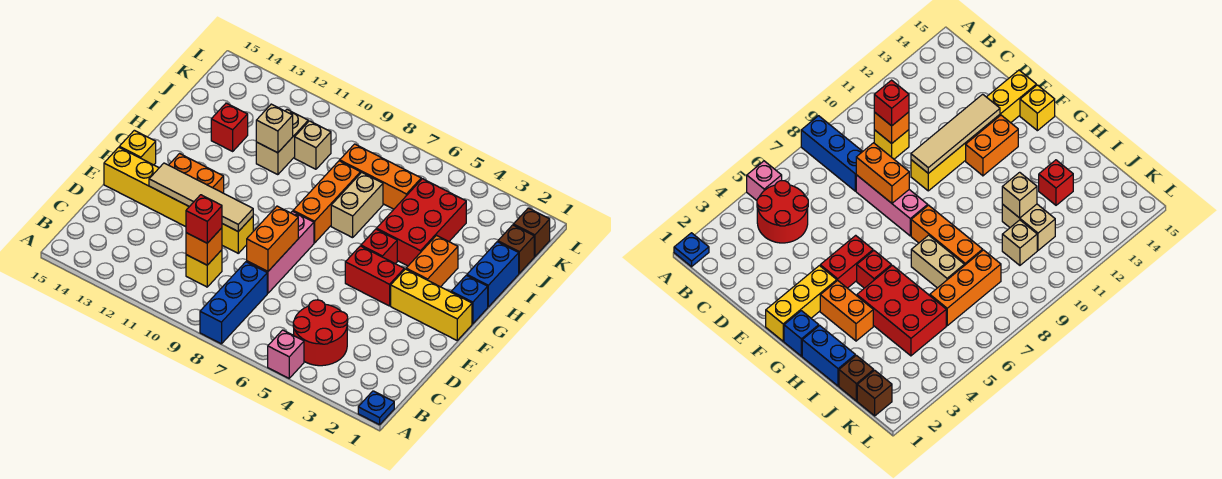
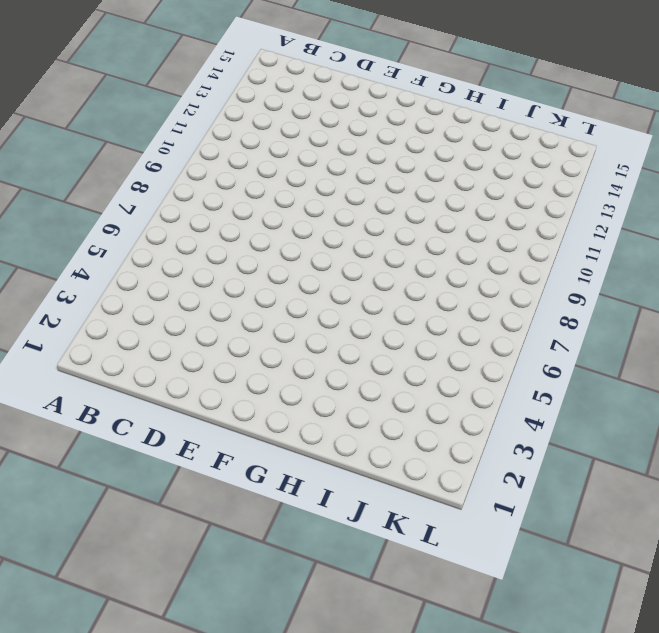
none -> blue plate A1 level 1
none -> pink brick A5 level 1
none -> blue brick A8:C8 level 1

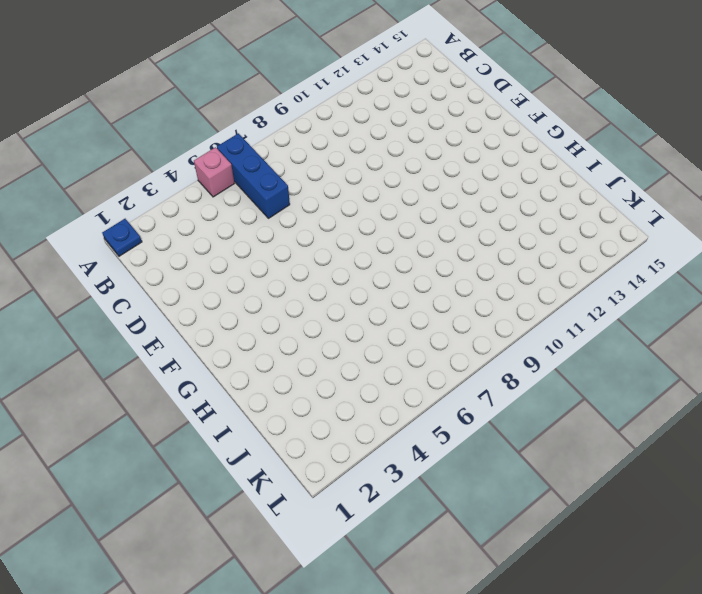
blue brick A6:C6 level 1 -> blue brick A8:C8 level 1
none -> red round brick B4:C5 level 1
none -> yellow brick C10 level 1
none -> pink brick D8:F8 level 1

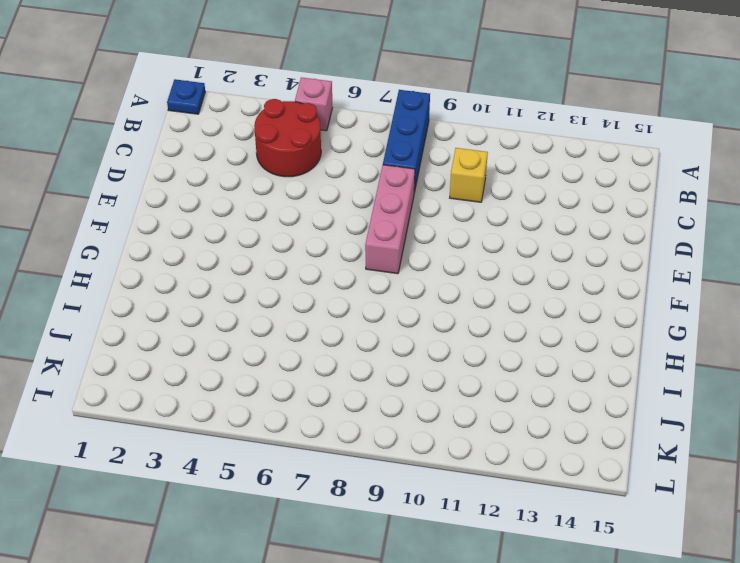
none -> yellow brick E10:E15 level 1
none -> yellow brick F1:F3 level 1
none -> red brick F4:F5 level 1

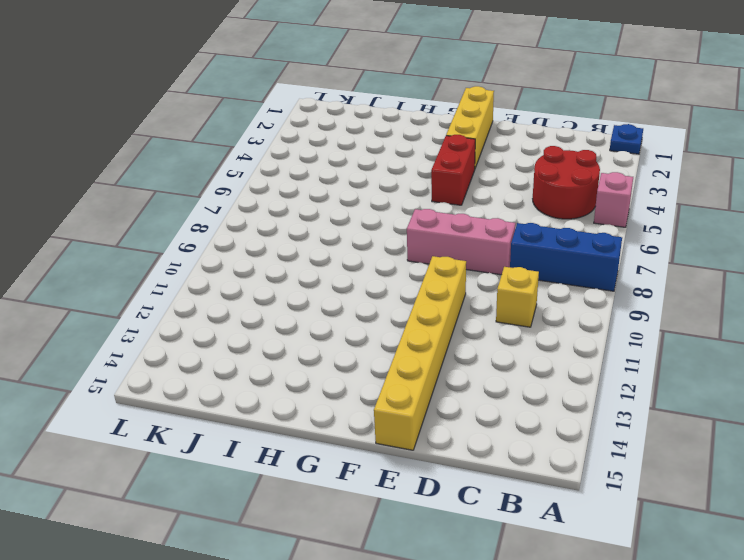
none -> orange brick F12:F13 level 1
none -> yellow brick F15 level 1
none -> blue brick G1 level 1

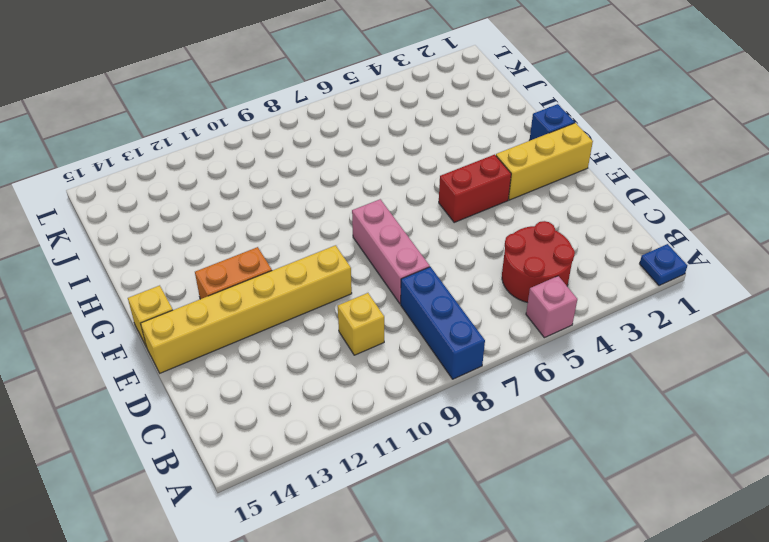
none -> orange brick G3:H3 level 1
none -> red brick G5 level 1
none -> orange brick G8:I8 level 1

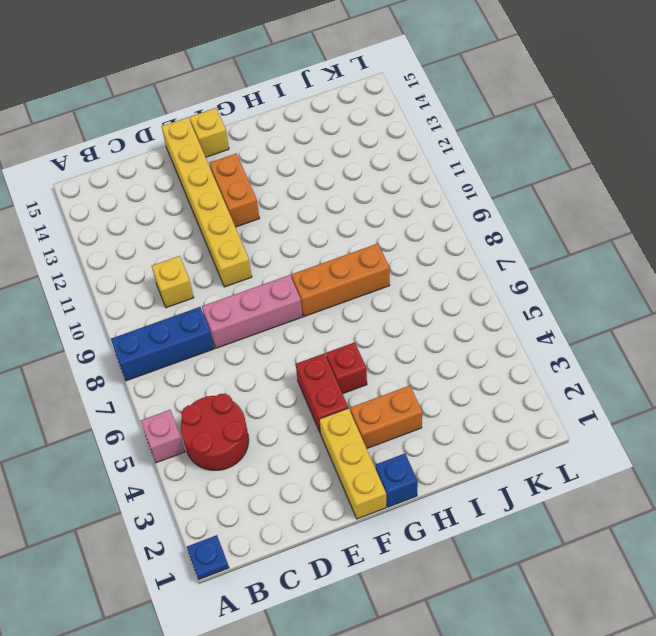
none -> blue brick H1:I1 level 1
none -> red brick H4:J5 level 1
none -> tan brick H7:I7 level 1

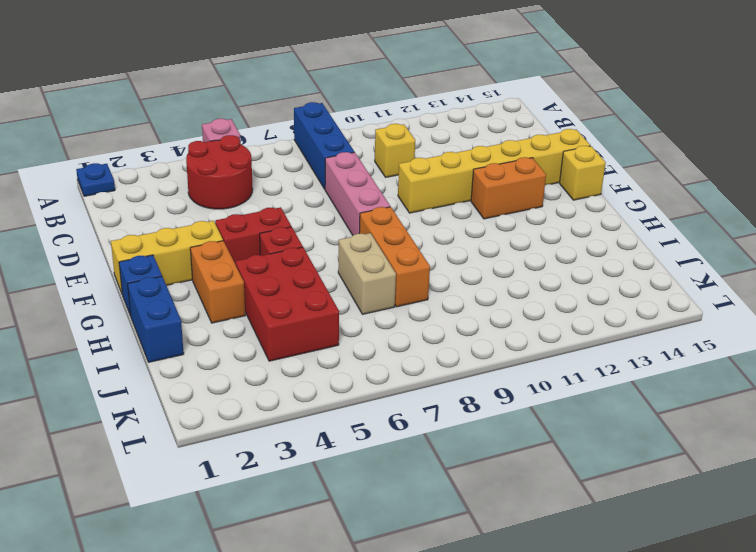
none -> tan brick I11:J11 level 1
none -> red brick I13 level 1
none -> brown brick J1 level 1

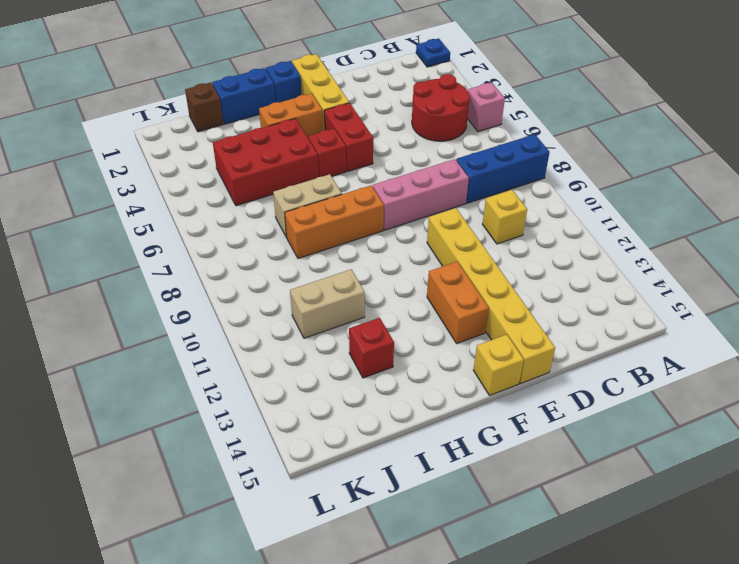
none -> orange brick J6:J8 level 1
none -> tan brick J10 level 1
none -> brown brick K1 level 1

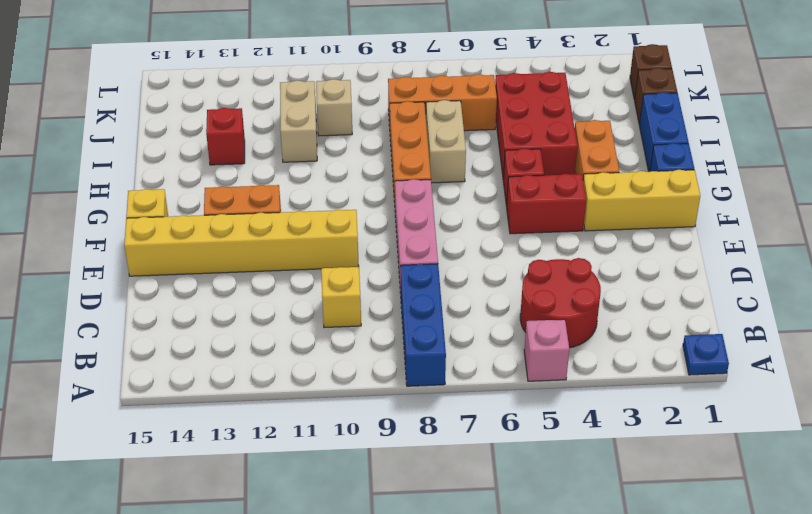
none -> orange brick C10 level 2
none -> orange brick D8:E8 level 2
none -> tan tile E10:E13 level 2

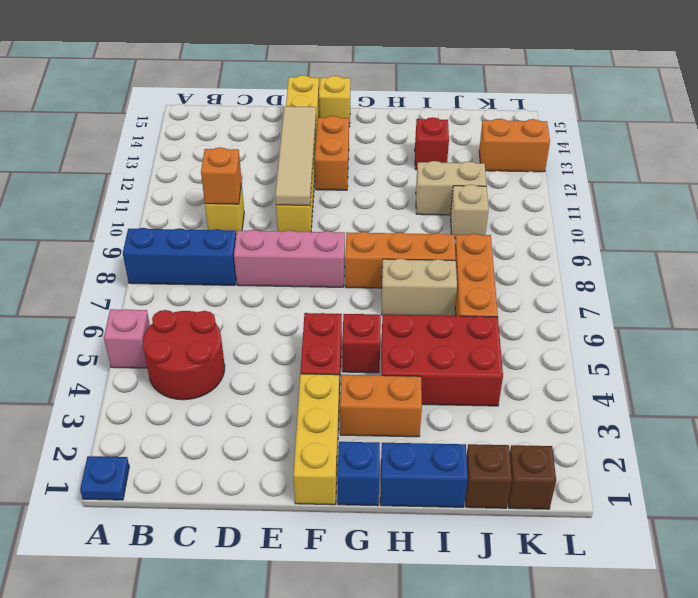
orange brick K13:L13 level 1 -> orange brick D8:E8 level 2
none -> tan brick I11 level 2
none -> red brick C10 level 3

